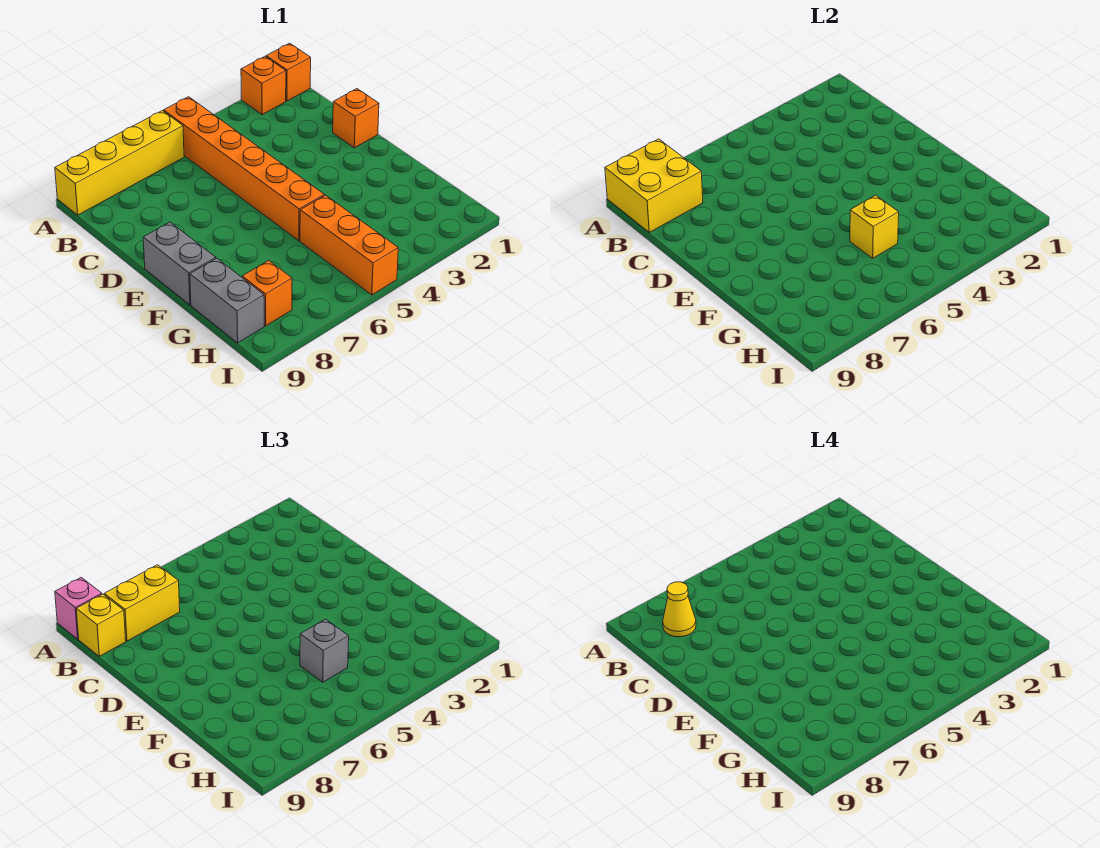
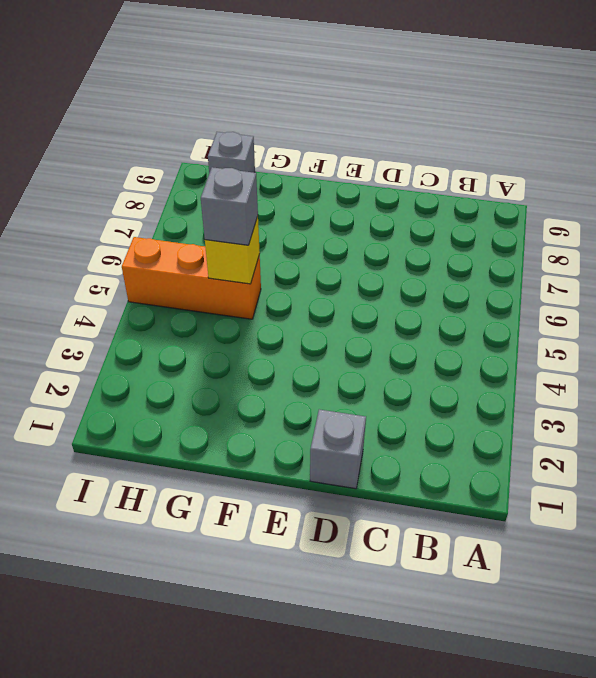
grey brick D1 level 1 -> orange brick D1 level 1
grey brick H9 level 1 -> grey brick G9:H9 level 1
none -> orange brick A1 level 1
none -> orange brick A2 level 1
none -> orange brick A5:F5 level 1

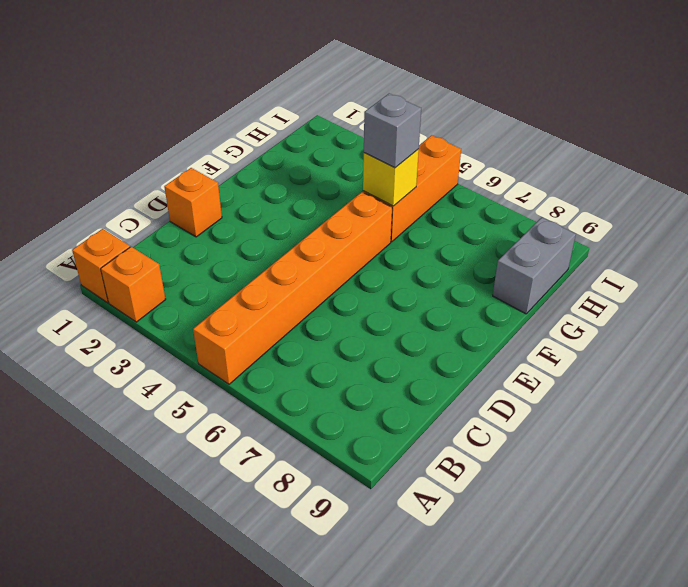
none -> yellow brick A6:A9 level 1
none -> grey brick E9:F9 level 1
none -> orange brick H8 level 1

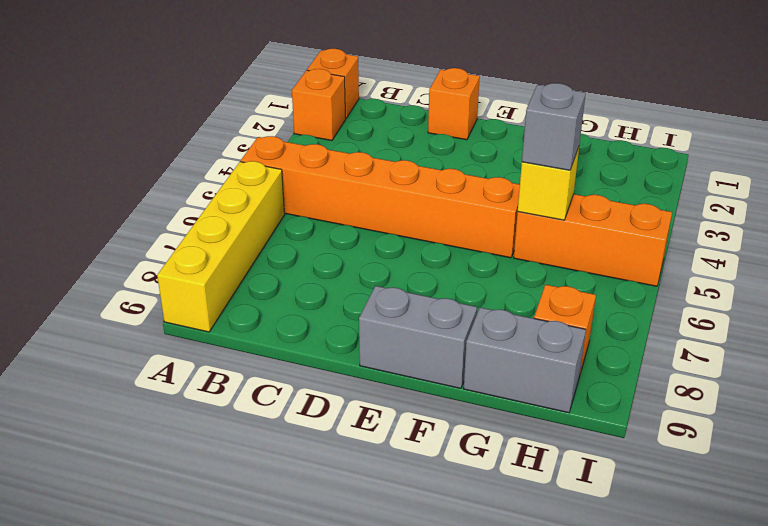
none -> yellow brick A8:B9 level 2
none -> pink brick A9 level 3
none -> yellow brick B7:B8 level 3

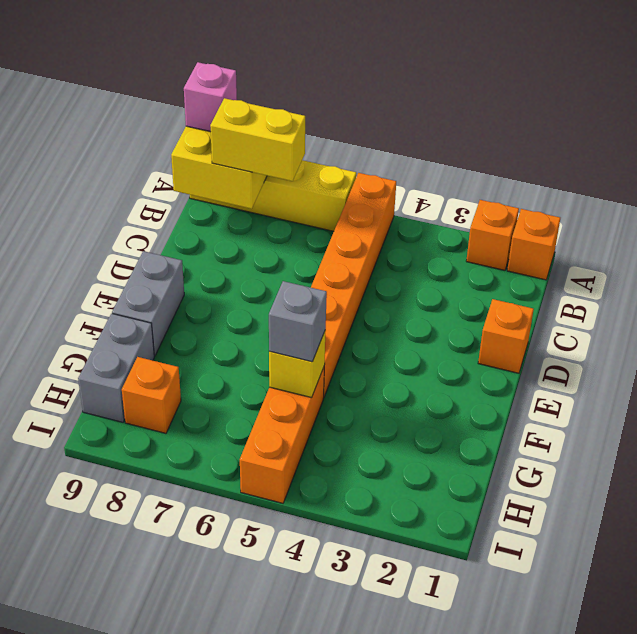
none -> yellow brick B9 level 3
none -> yellow cone B8 level 4

